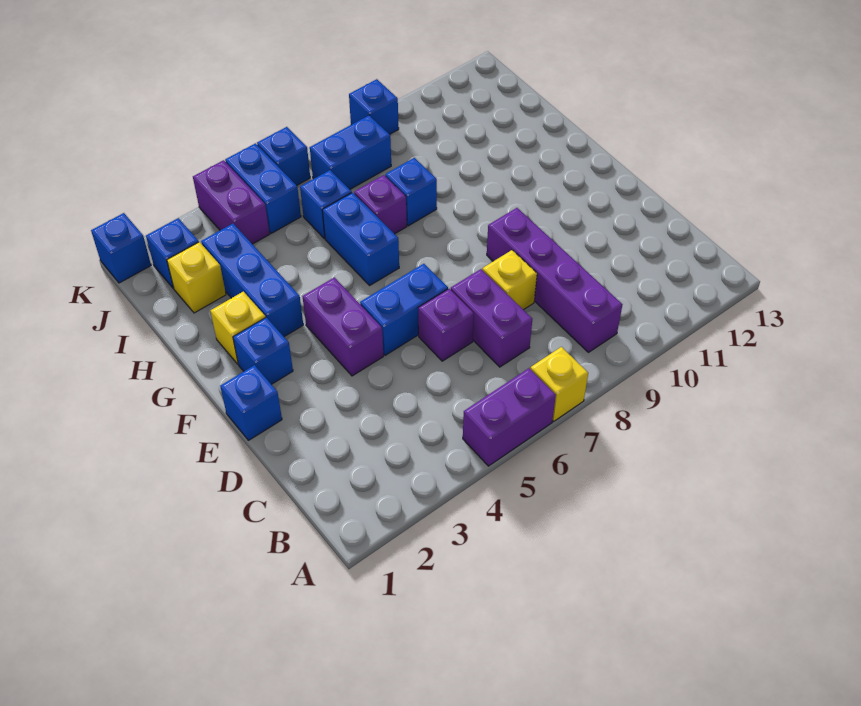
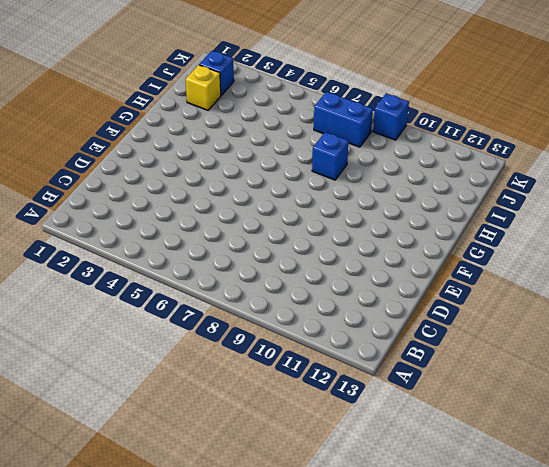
none -> purple brick A5:A6 level 1
none -> yellow brick A7 level 1
none -> purple brick B9:E9 level 1

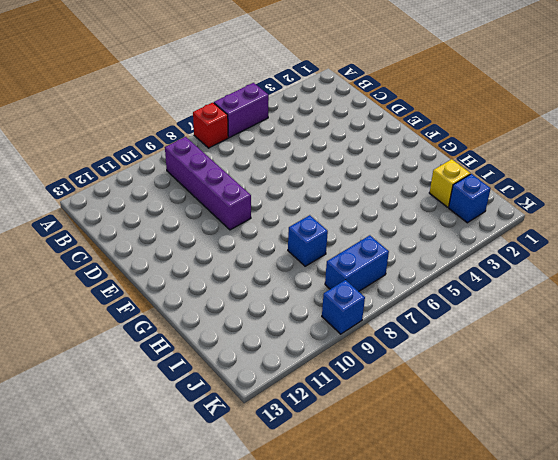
red brick A7 level 1 -> yellow brick A7 level 1
none -> purple brick C7:D7 level 1
none -> purple brick D6 level 1
none -> yellow brick D8 level 1

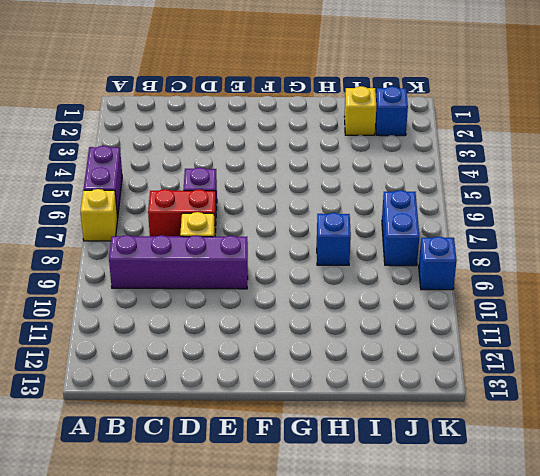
red brick C7:D7 level 1 -> purple brick C7:D7 level 1
none -> blue brick E1 level 1
none -> purple brick E4:F4 level 1
none -> blue brick E5:E6 level 1

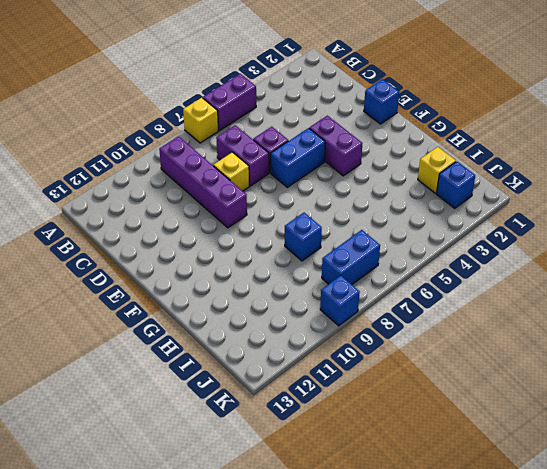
none -> blue brick F2 level 1
none -> yellow brick G2 level 1
none -> blue brick G3:I3 level 1

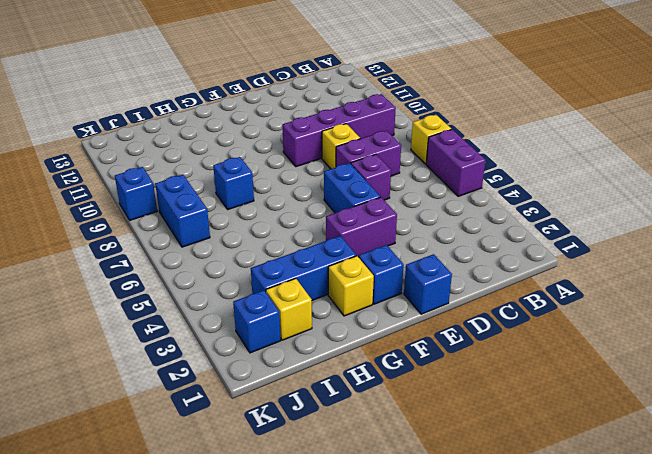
none -> blue brick G6:H6 level 1
none -> purple brick H7 level 1
none -> blue brick I6 level 1

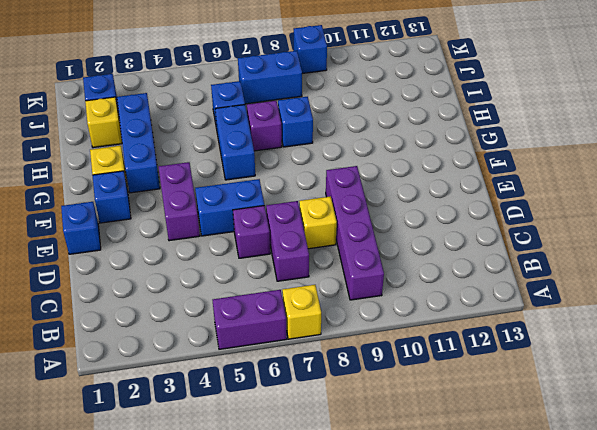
none -> purple brick J4:K4 level 1
none -> blue brick J5:K5 level 1
none -> blue brick K1 level 1

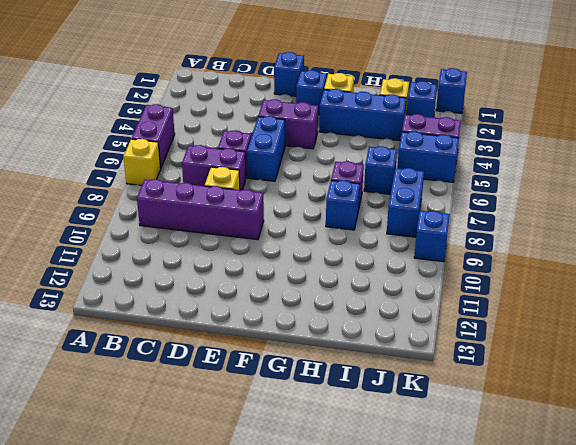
none -> blue brick G6:H6 level 1
none -> blue brick K6 level 1

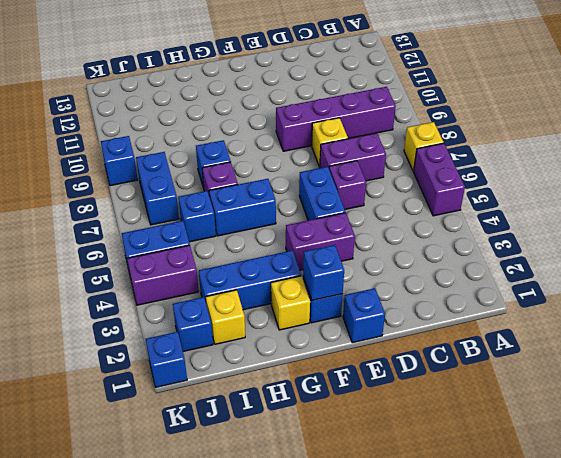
blue brick F2 level 2 -> blue brick K6 level 1

